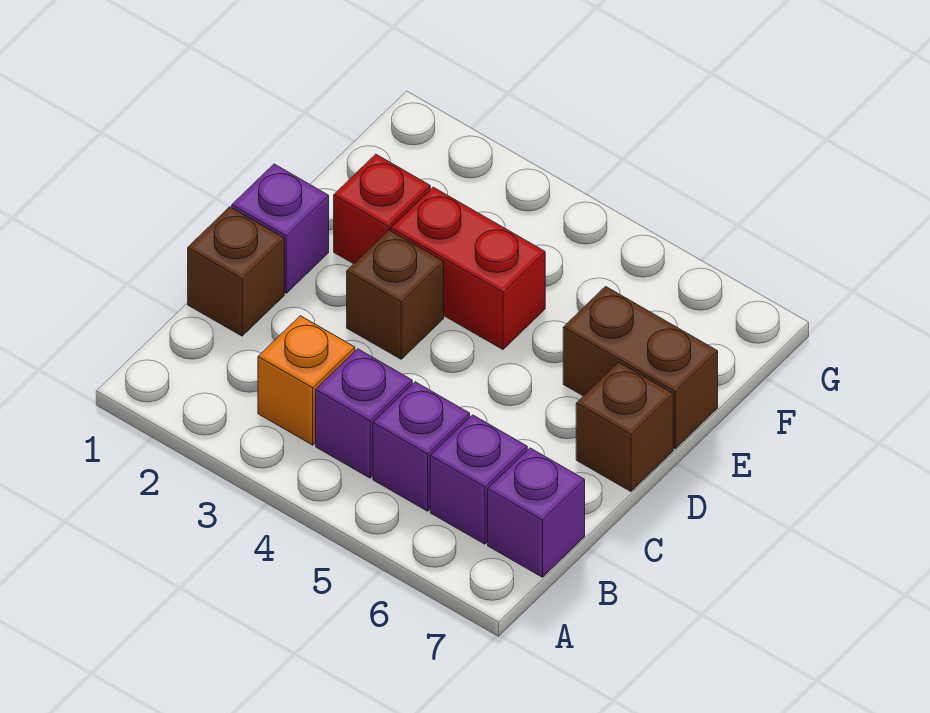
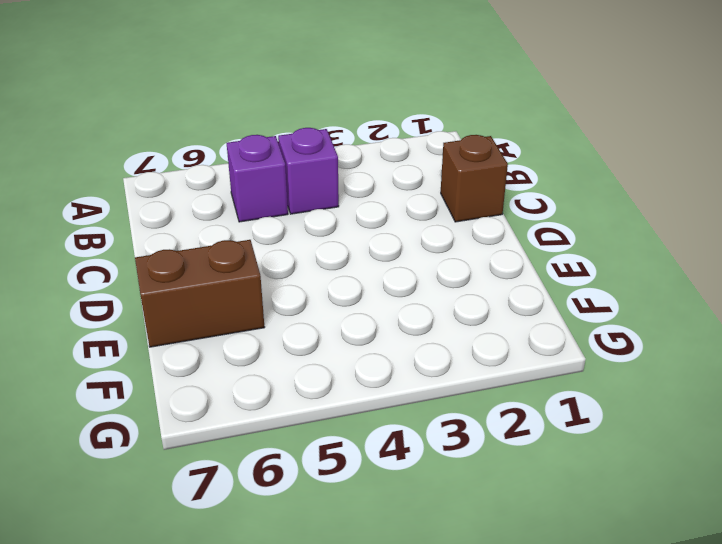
none -> orange brick B3 level 1
none -> purple brick B6 level 1
none -> purple brick B7 level 1

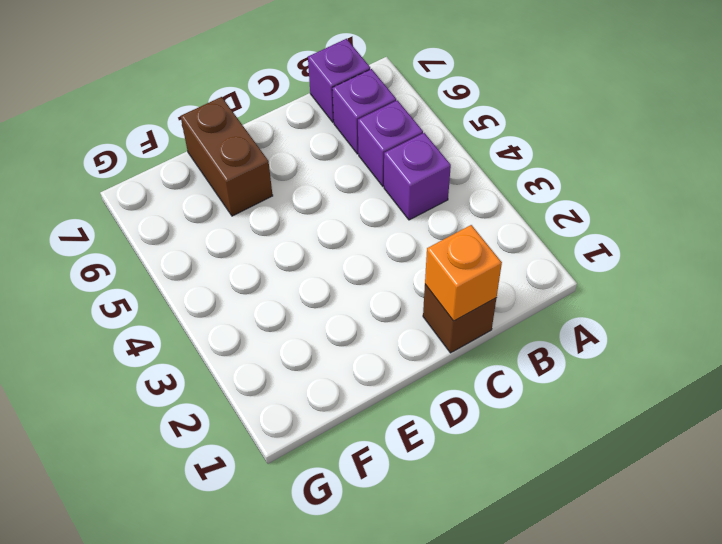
orange brick C1 level 2 -> orange brick B3 level 1
none -> purple brick D1 level 1
none -> brown brick D3 level 1
none -> brown brick D7 level 1

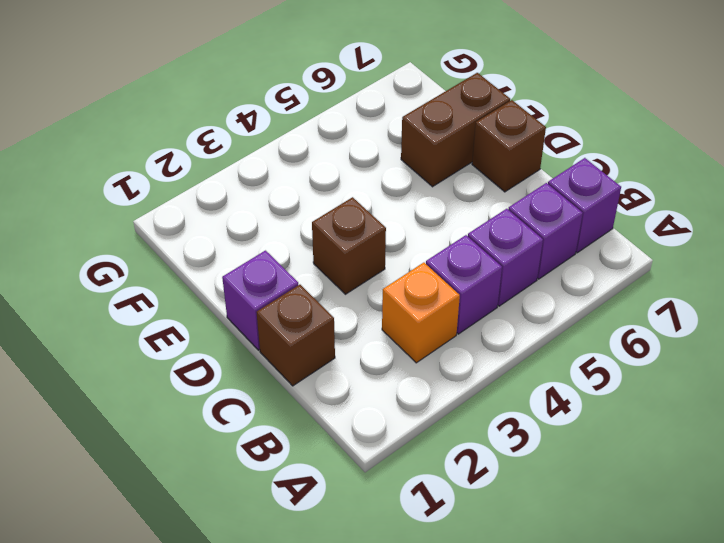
none -> red brick E2 level 1
none -> red brick E3:E4 level 1

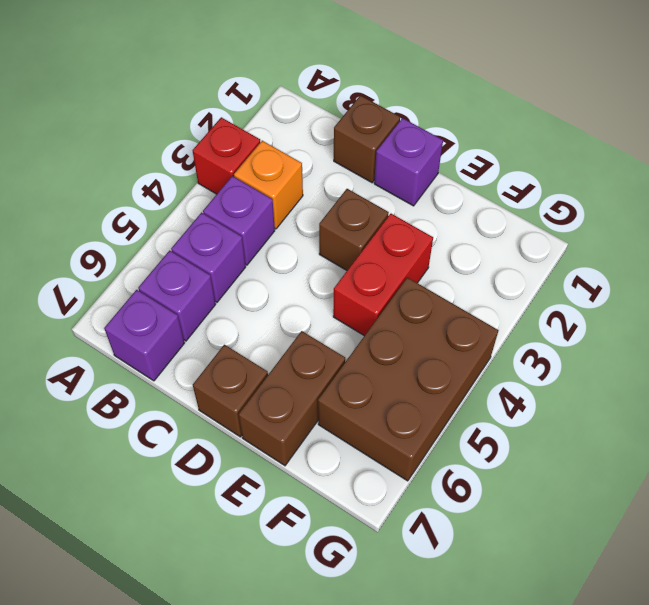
red brick A3 level 1 -> red brick E2 level 1
brown brick F4:G6 level 1 -> none

